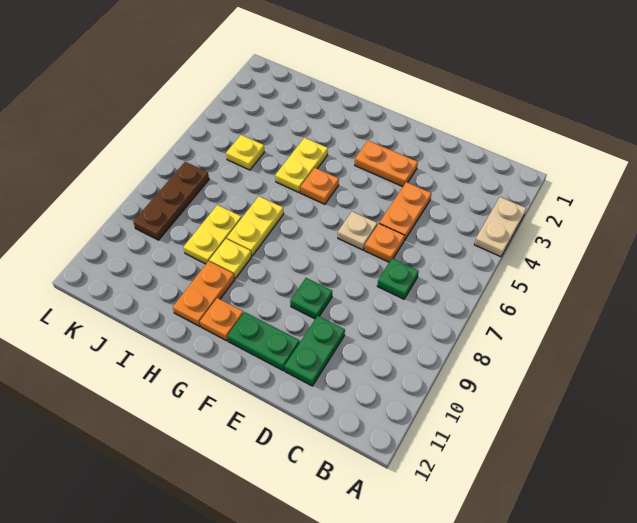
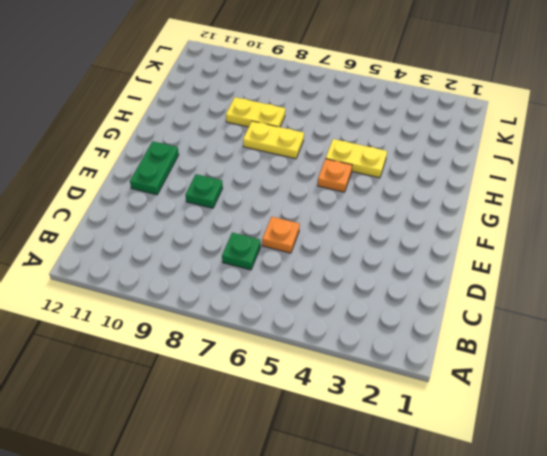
none -> tan plate A3:A4 level 1
none -> orange plate D4:D5 level 1
none -> green plate D10:D11 level 1

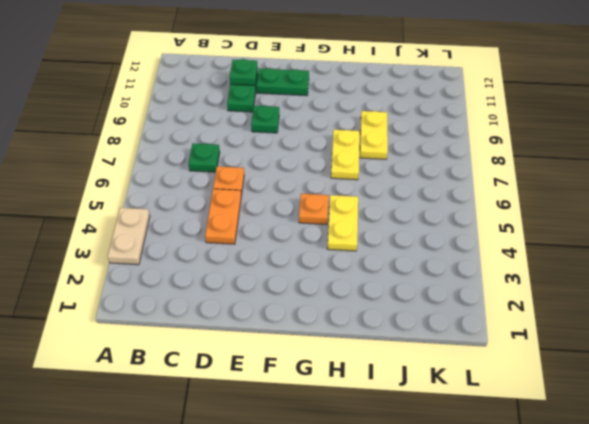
green plate D11 level 2 -> none
none -> orange plate E3:F3 level 1
none -> tan plate E6 level 1
none -> orange plate G11 level 1

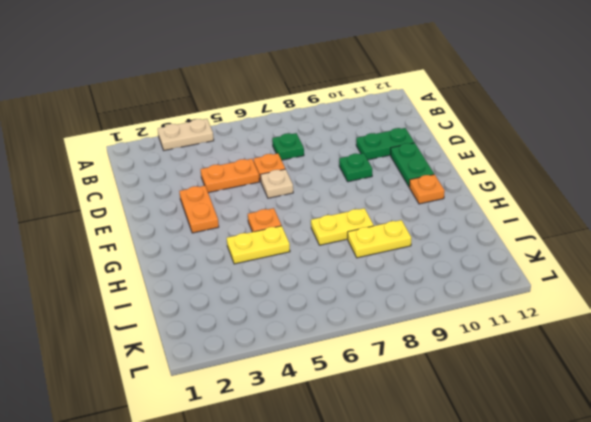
none -> yellow plate H9 level 1
none -> orange plate H10:H11 level 1
none -> yellow plate J5 level 1

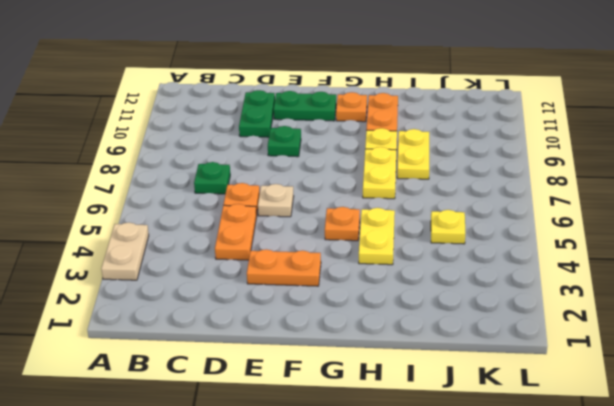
none -> brown plate K7:K9 level 1

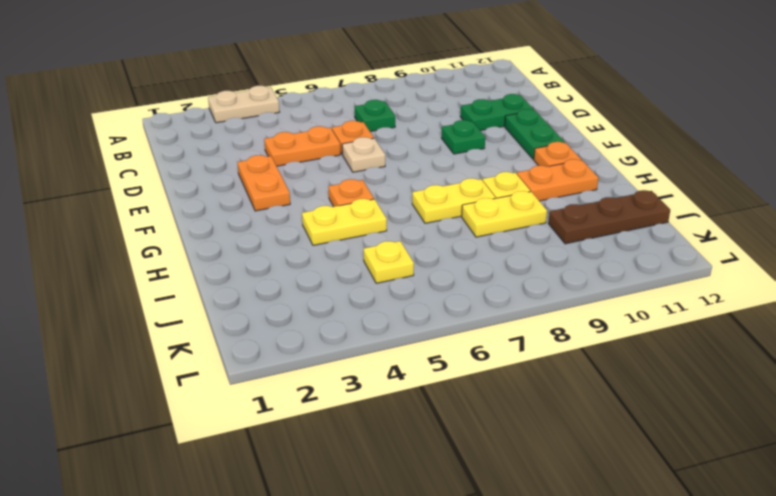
brown plate J10:J12 level 1 -> brown plate K7:K9 level 1

